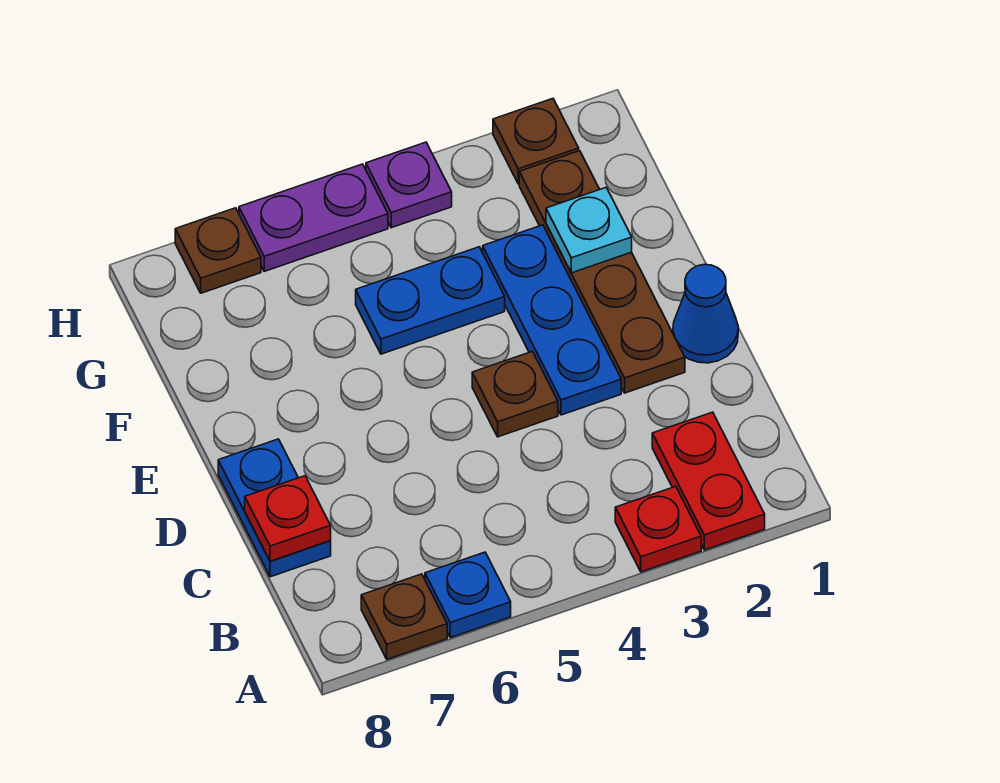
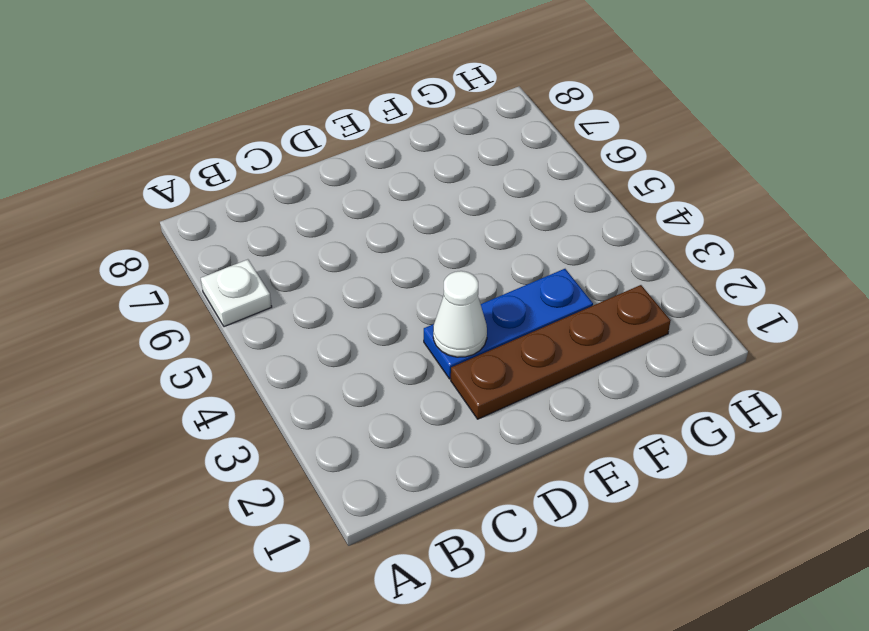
white plate A6 level 1 -> blue plate A6 level 1
white cone D3 level 2 -> none
none -> red plate A2:B2 level 1
none -> red plate A3 level 1
none -> brown plate A7 level 1

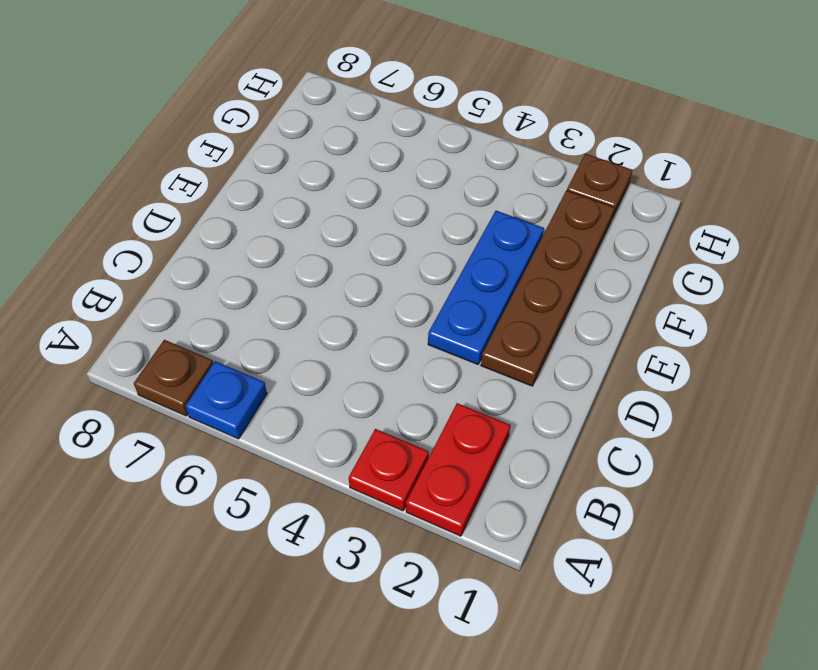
none -> blue plate C8:D8 level 1
none -> blue cone D1 level 1
none -> brown plate D4 level 1

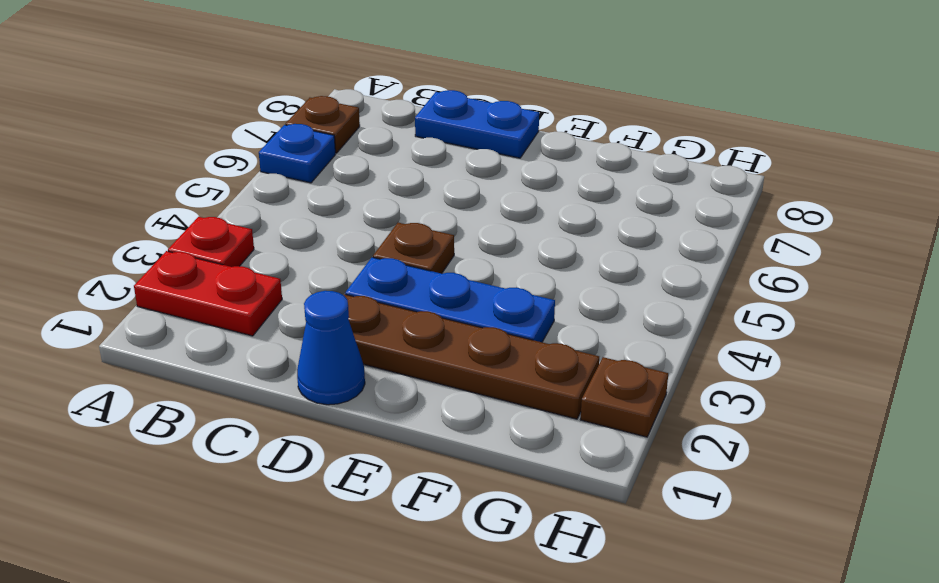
none -> blue plate F4:F5 level 1
none -> purple plate H4 level 1
none -> purple plate H5:H6 level 1

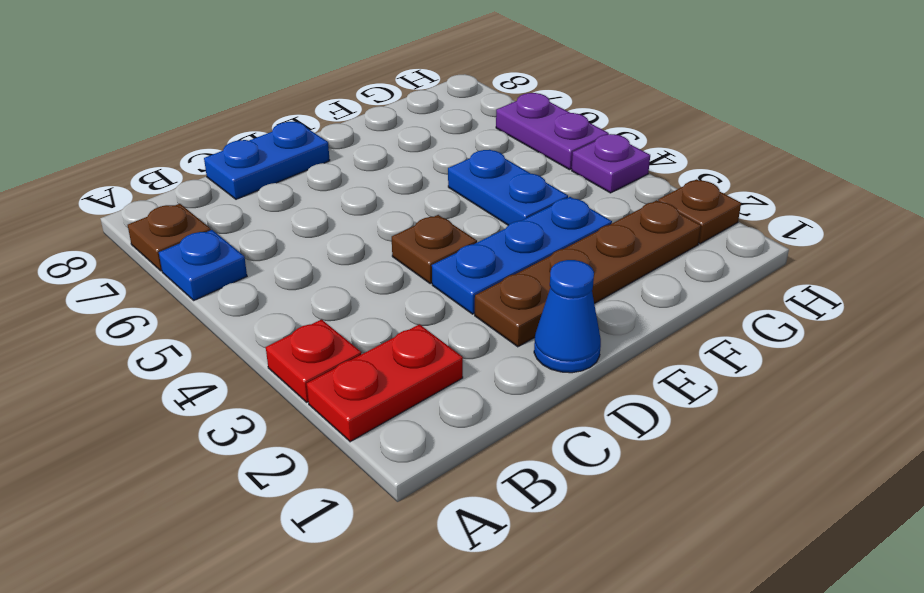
none -> brown plate H7 level 1
none -> red plate C8 level 2
none -> cyan plate F2 level 2

